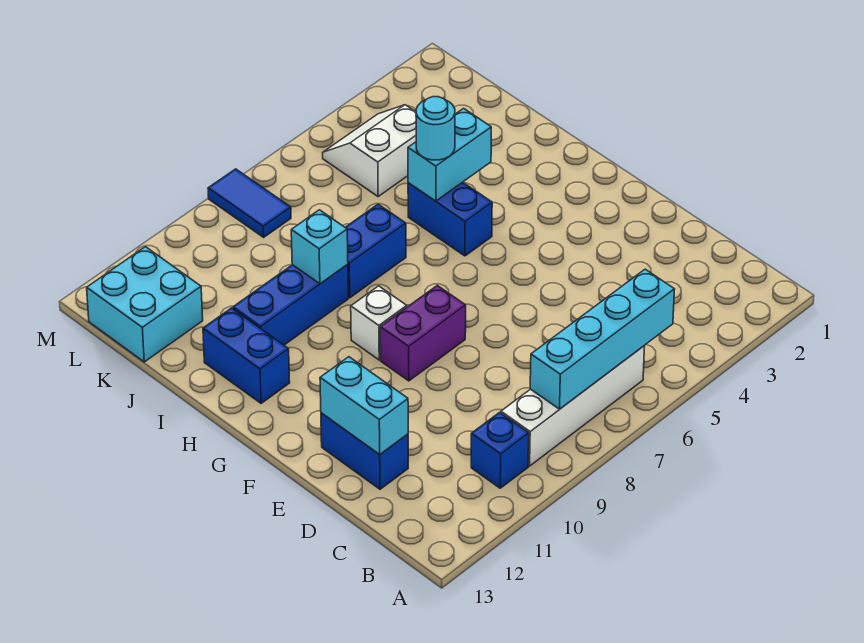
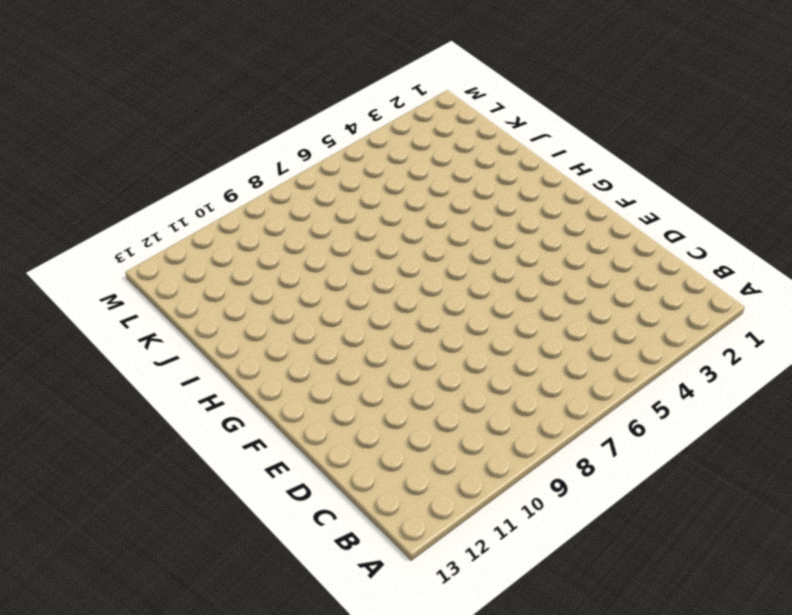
none -> white brick B6:B9 level 1
none -> blue brick B10 level 1
none -> blue brick D12:E12 level 1

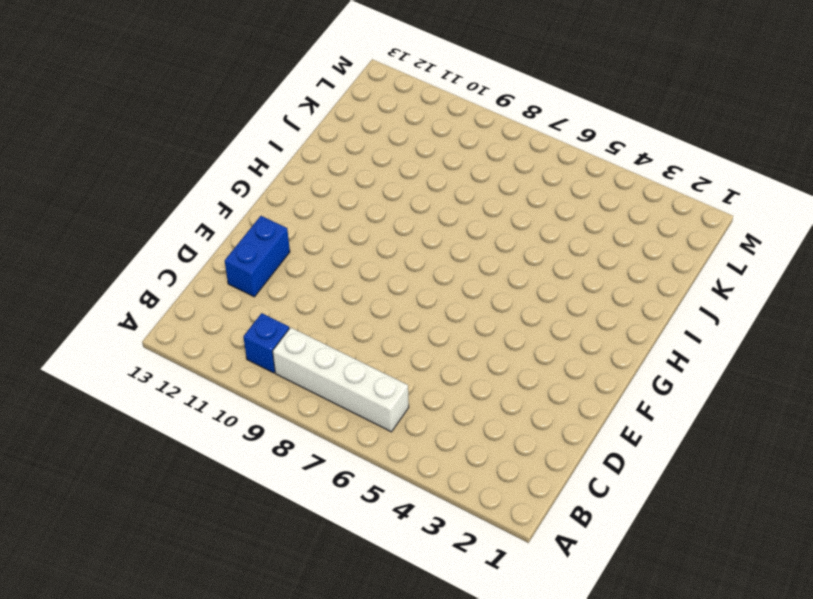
none -> purple brick F8:F9 level 1
none -> white brick G9 level 1
none -> blue brick H5:I5 level 1

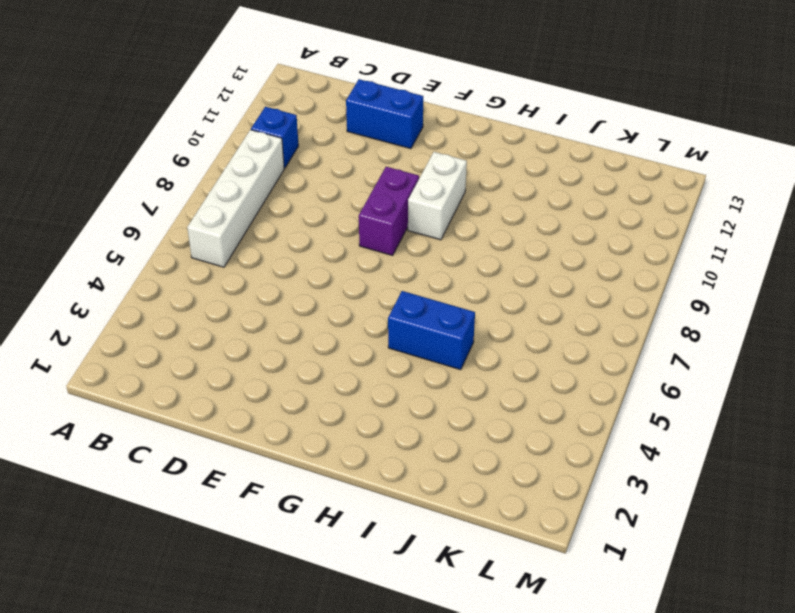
white brick G9:G10 level 1 -> white brick G9 level 1
none -> blue brick H12:I12 level 1
none -> blue brick I7:I8 level 1
none -> blue brick I9:I11 level 1

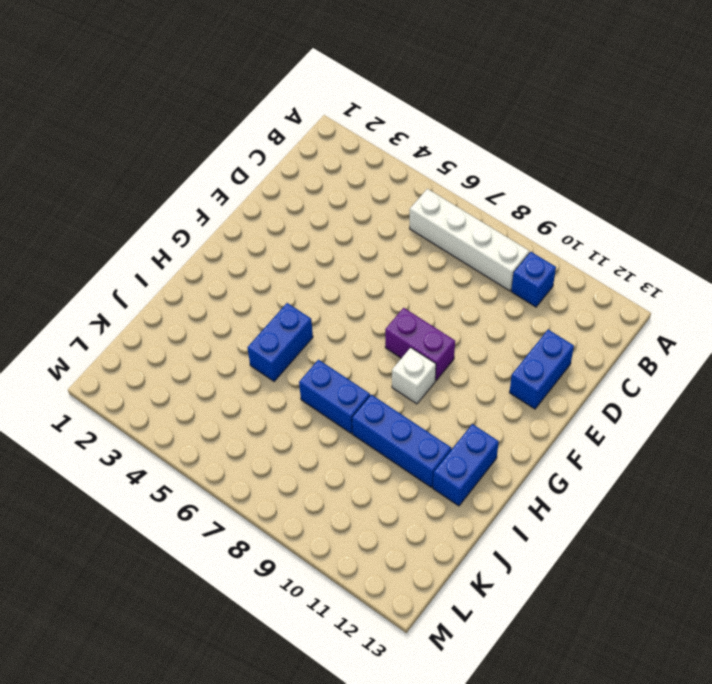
none -> white slope K4:L5 level 1 top K
none -> cyan brick K12:L13 level 1
none -> blue tile L8:M8 level 1

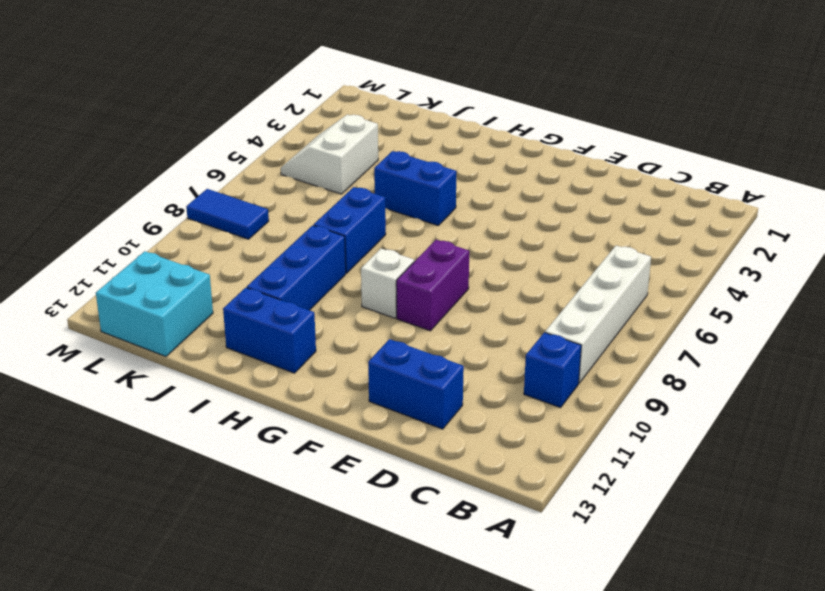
none -> cyan brick B5:B8 level 2
none -> cyan brick D12:E12 level 2
none -> cyan brick I4:I5 level 2

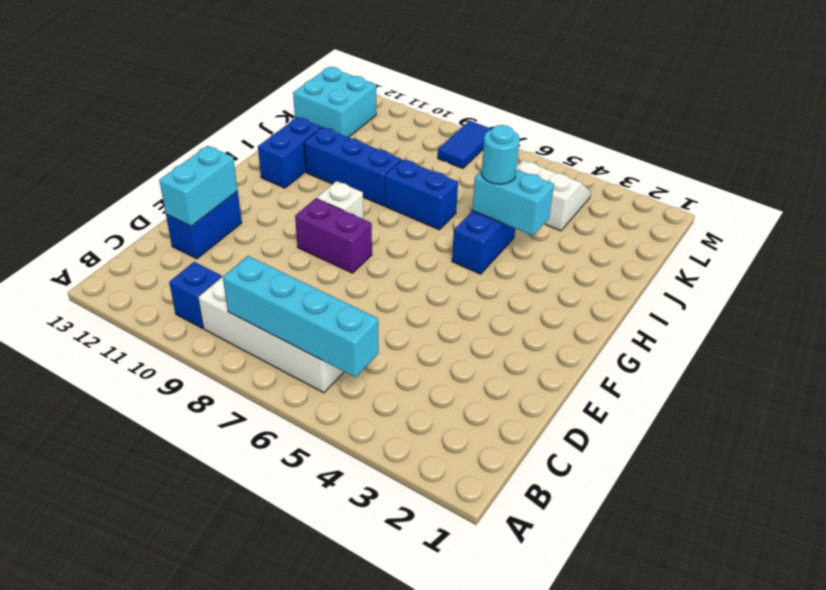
none -> cyan brick I9 level 2

